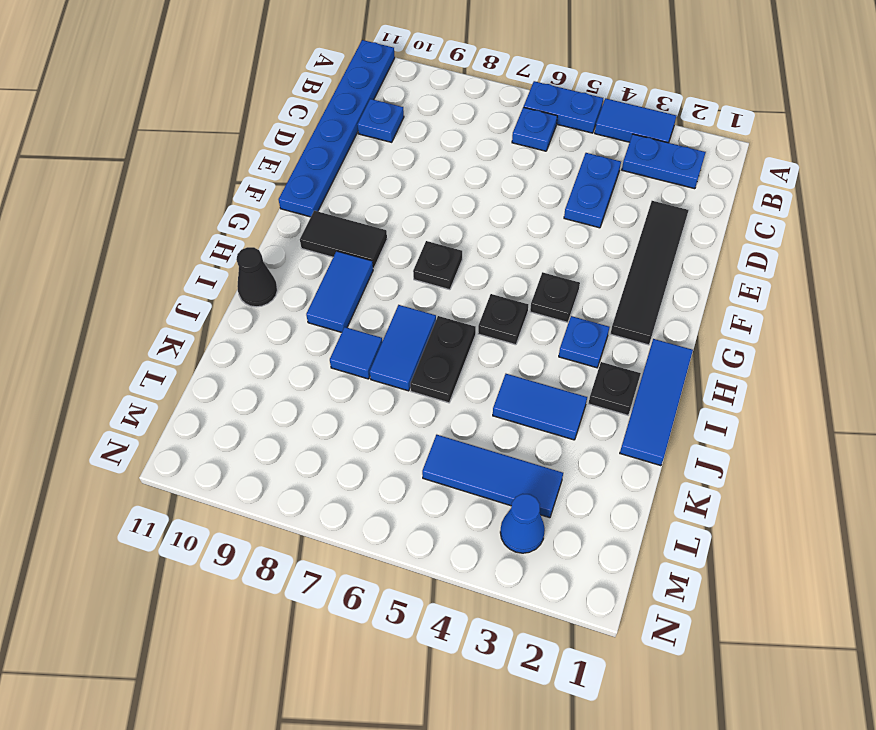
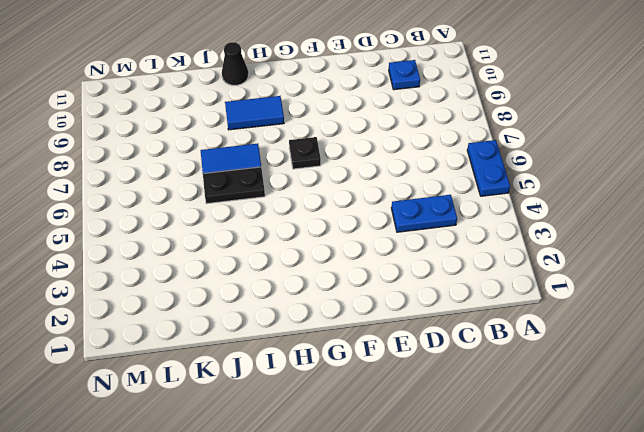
none -> blue tile A3:A4 level 1
none -> blue plate A11:F11 level 1
none -> blue plate B2:B3 level 1

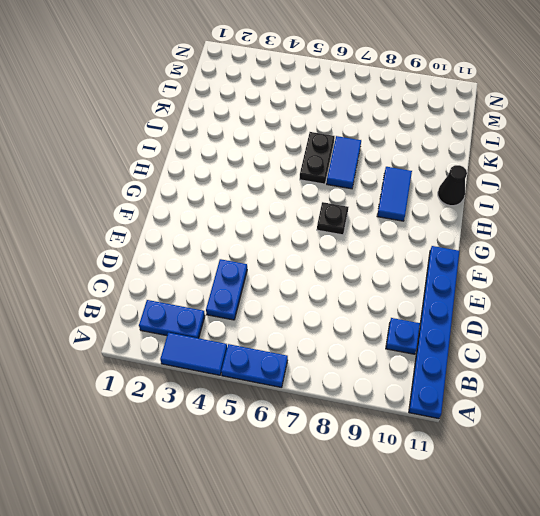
none -> blue plate B6 level 1
none -> black tile D2:G2 level 1
none -> black plate G4 level 1

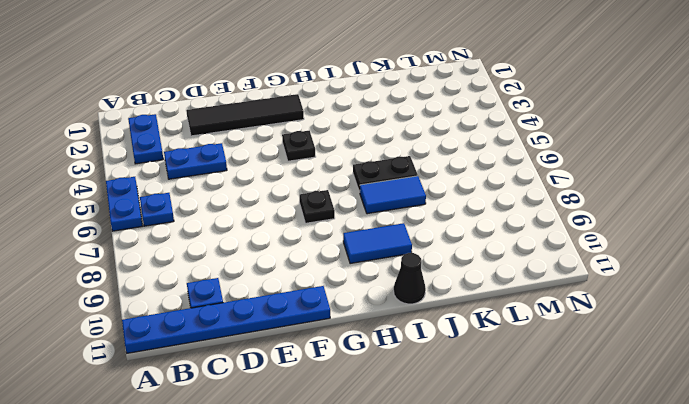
none -> blue tile A3:A4 level 1
none -> black tile G9:G10 level 1
none -> blue tile H1:J1 level 1

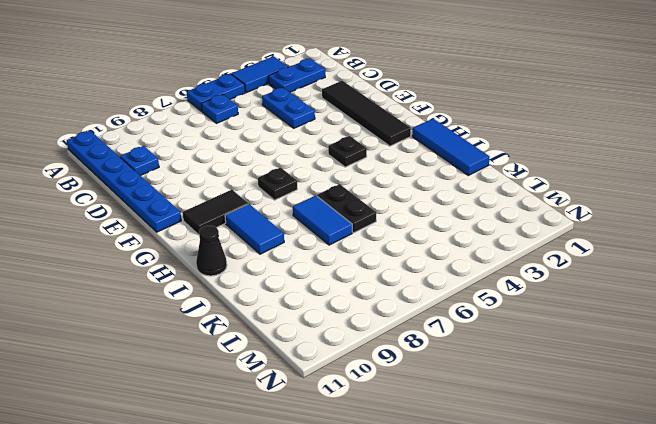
none -> blue plate H3 level 1
none -> black plate H5 level 1
none -> black plate I2 level 1

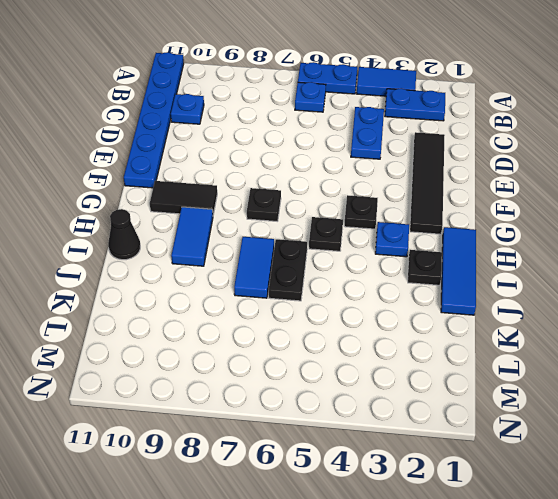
none -> blue tile J3:J4 level 1
none -> blue tile J8 level 1
none -> blue tile L3:L5 level 1

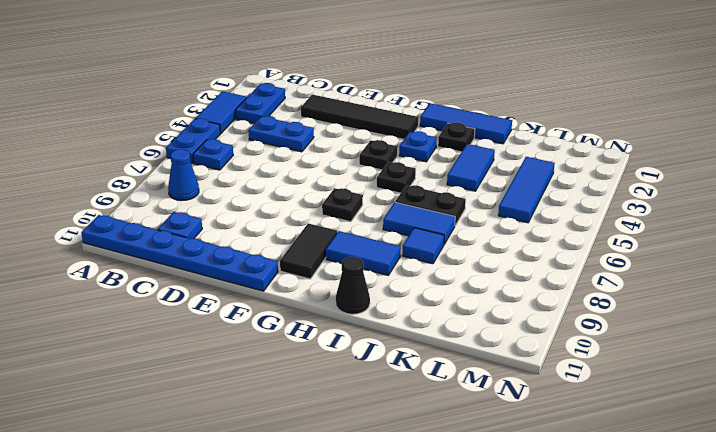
blue cone B8 level 1 -> blue cone M3 level 1

